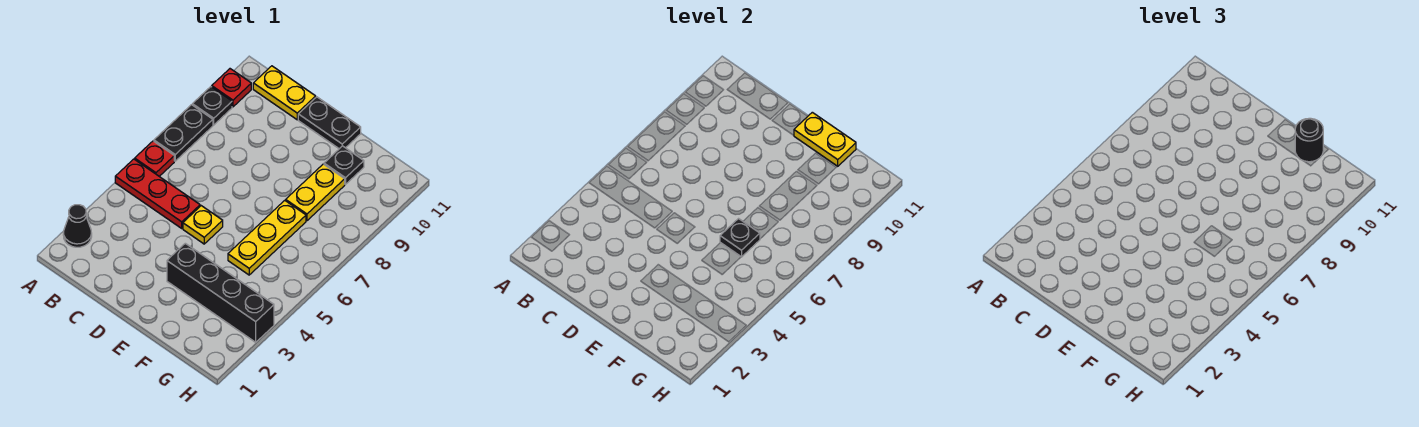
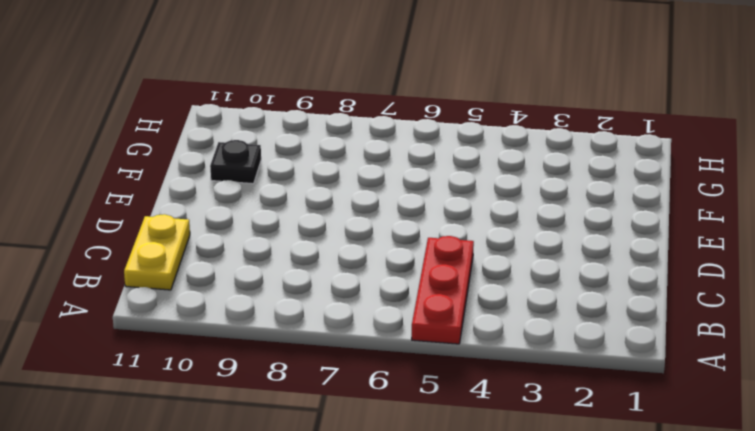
none -> black cone A2 level 1
none -> red plate A6 level 1
none -> black plate A7:A8 level 1

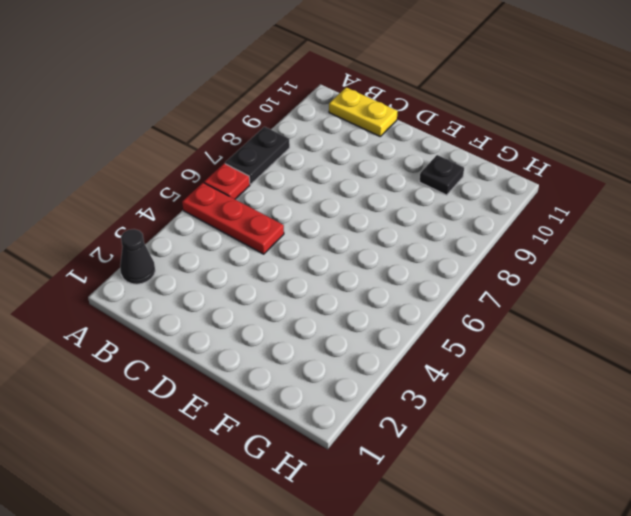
none -> black plate A9 level 1
none -> red plate A10 level 1
none -> yellow plate D5 level 1

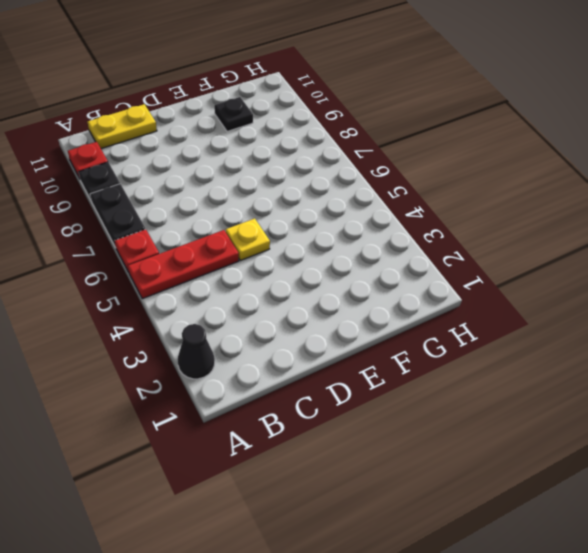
none -> black plate D11:E11 level 1
none -> black brick E3:H3 level 1
none -> yellow plate F5:F7 level 1

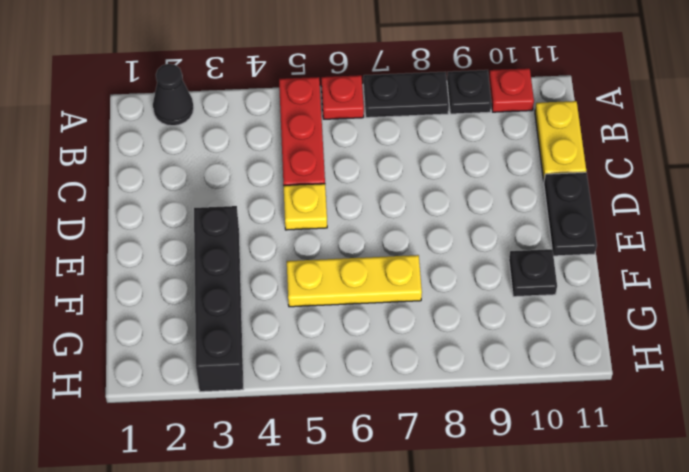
none -> yellow plate F8:F9 level 1
none -> yellow plate E11:F11 level 2
none -> black plate F6 level 2

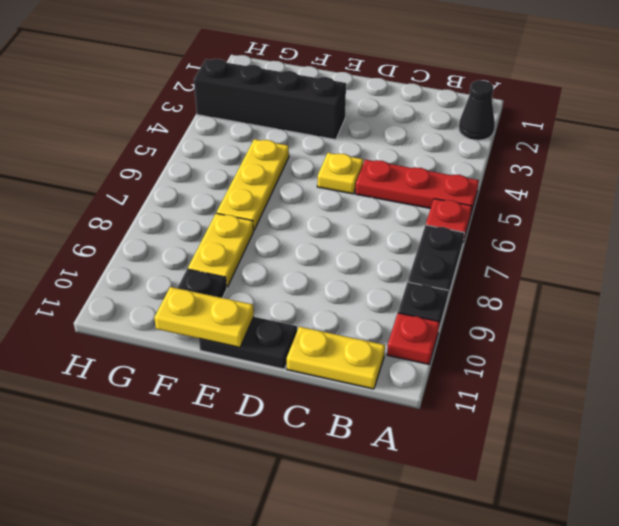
none -> black plate F6 level 2
none -> black round brick F11 level 3

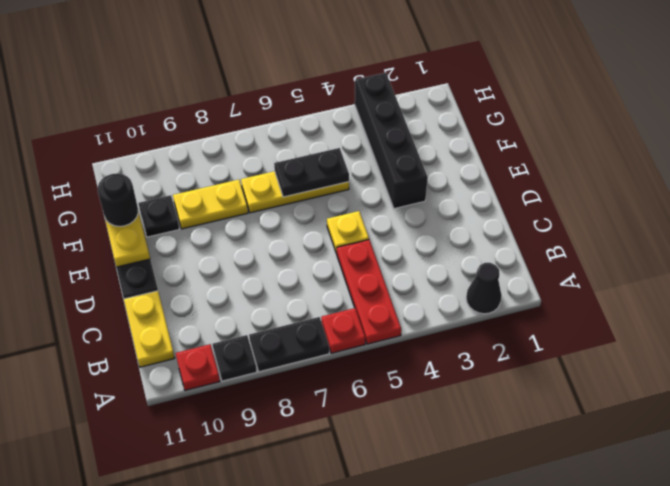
black plate F5:F6 level 2 -> black plate F6 level 2

